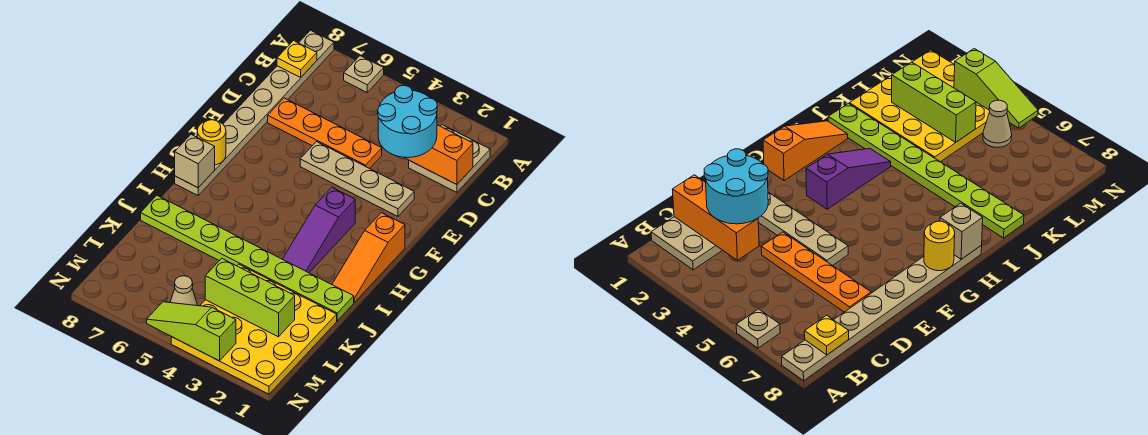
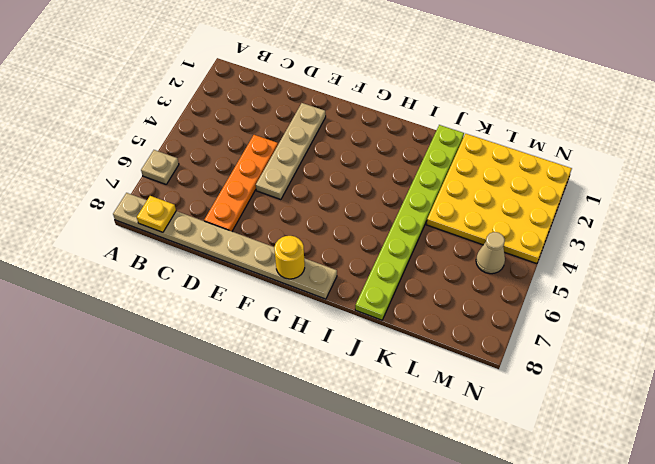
none -> tan plate B1:C2 level 1
none -> orange slope G1:I1 level 1 top G
none -> purple slope G3:I3 level 1 top G

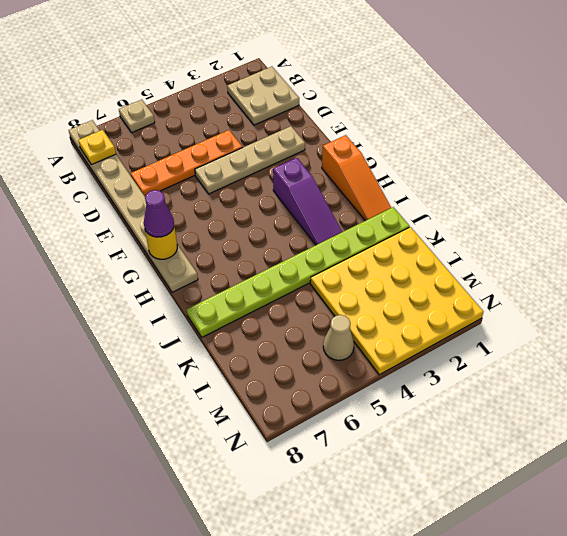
purple cone G8 level 3 -> none
none -> orange brick C1:C3 level 2
none -> tan brick H8 level 2
none -> lime brick L2:L4 level 2

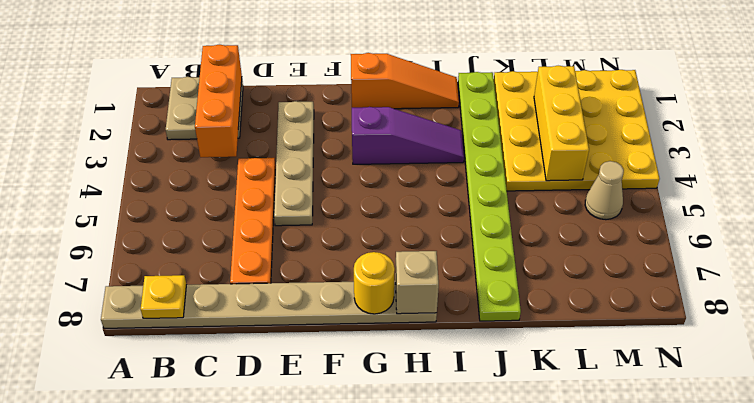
yellow brick L2:L4 level 2 -> lime brick L2:L4 level 2
none -> tan plate A6 level 1
none -> lime slope N3:N5 level 2 top 3
none -> cyan round brick C2:D3 level 3

